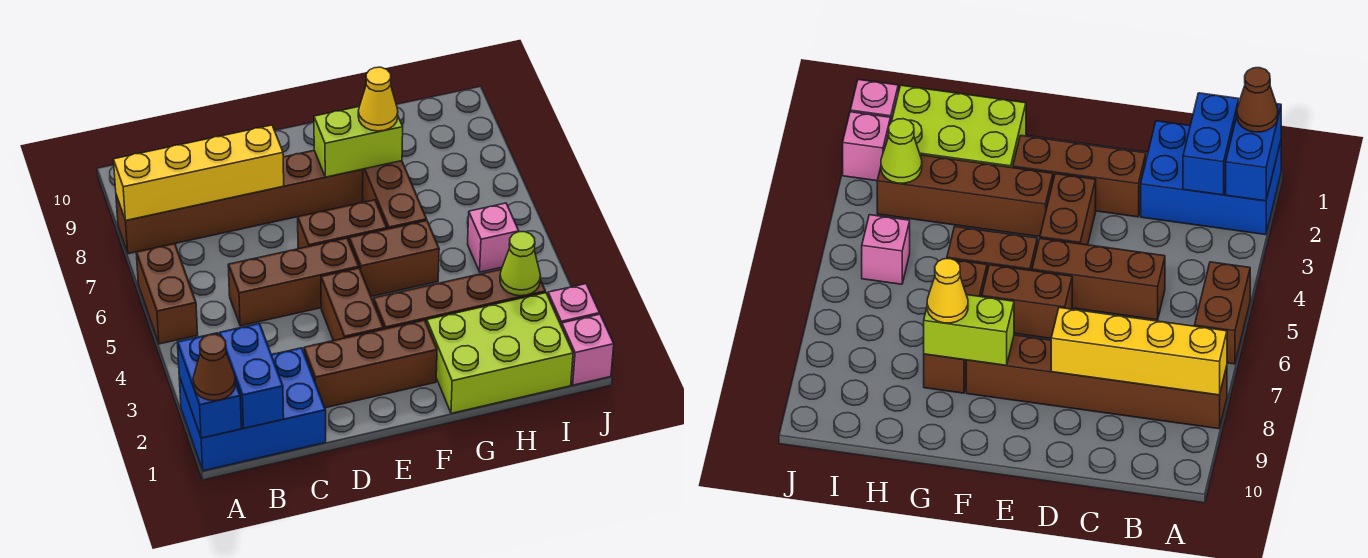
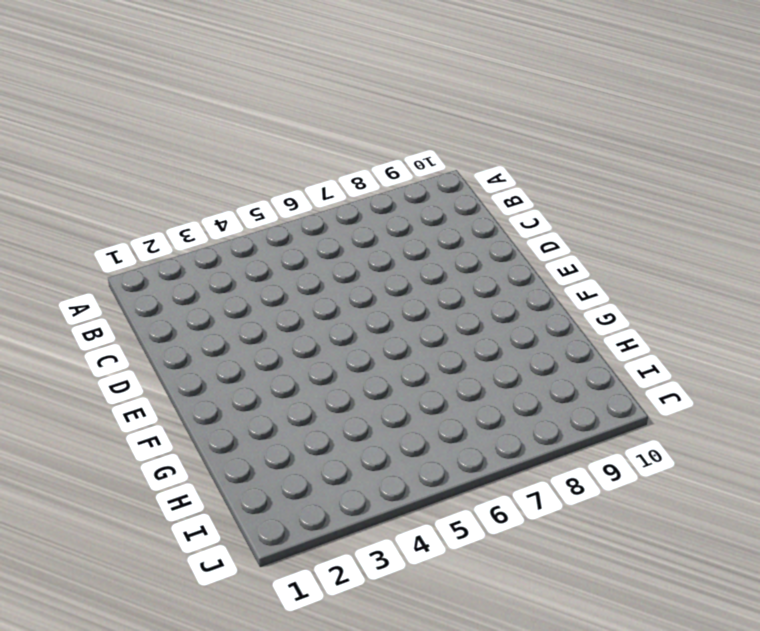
none -> blue brick A1:C2 level 1
none -> brown brick A5:A6 level 1
none -> brown brick A8:F8 level 1

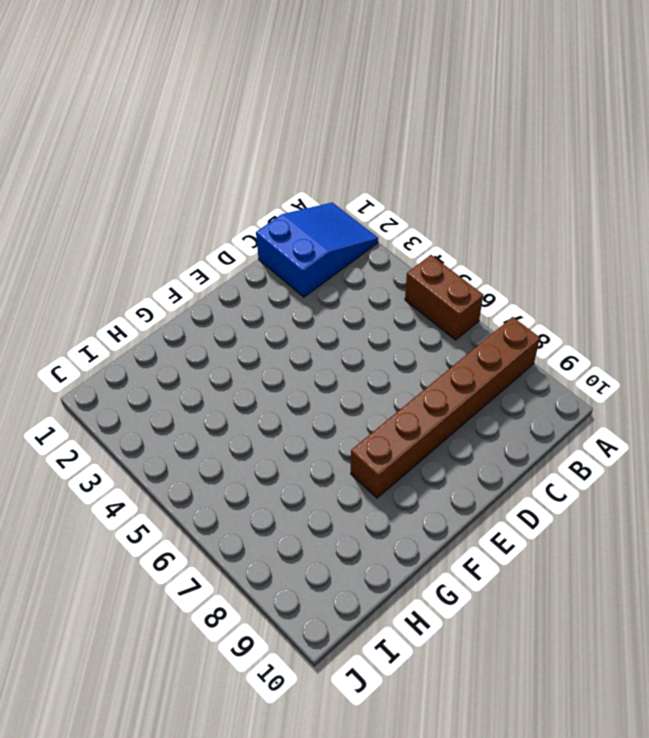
blue slope A1:C2 level 1 top C -> blue brick A1:C2 level 1
none -> brown brick C5:E5 level 1
none -> brown brick D2:F2 level 1
none -> brown brick E3:E4 level 1

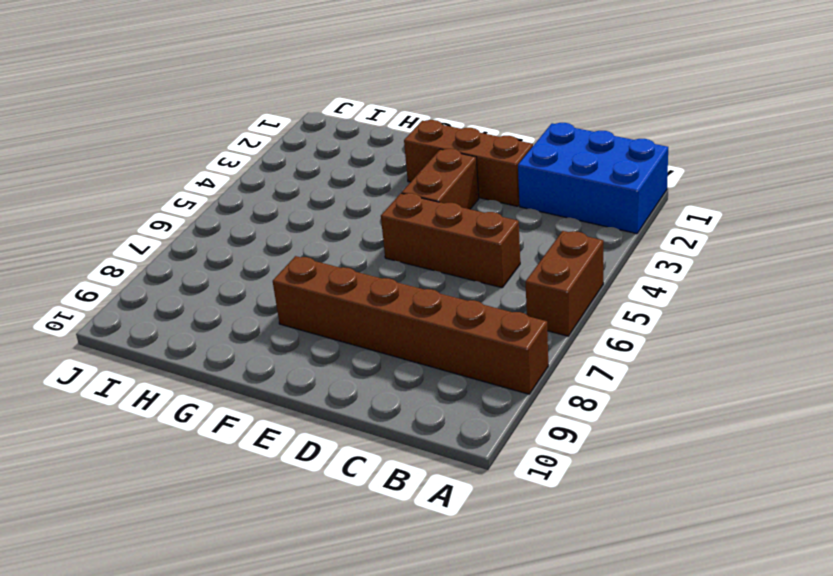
none -> brown brick E6:F6 level 1
none -> brown brick F3:I3 level 1
none -> brown brick F5:G5 level 1

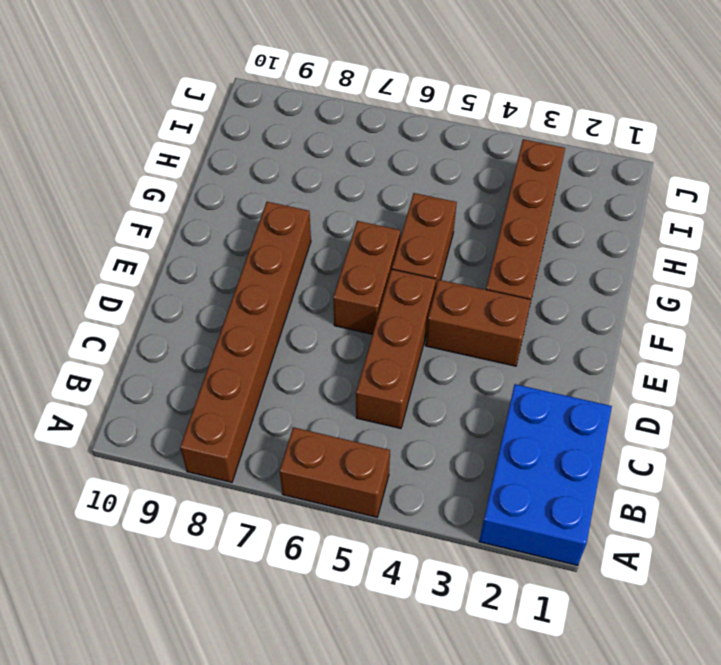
none -> brown brick D2:F2 level 1
none -> lime brick G1:I2 level 1
none -> brown brick G6:G8 level 1

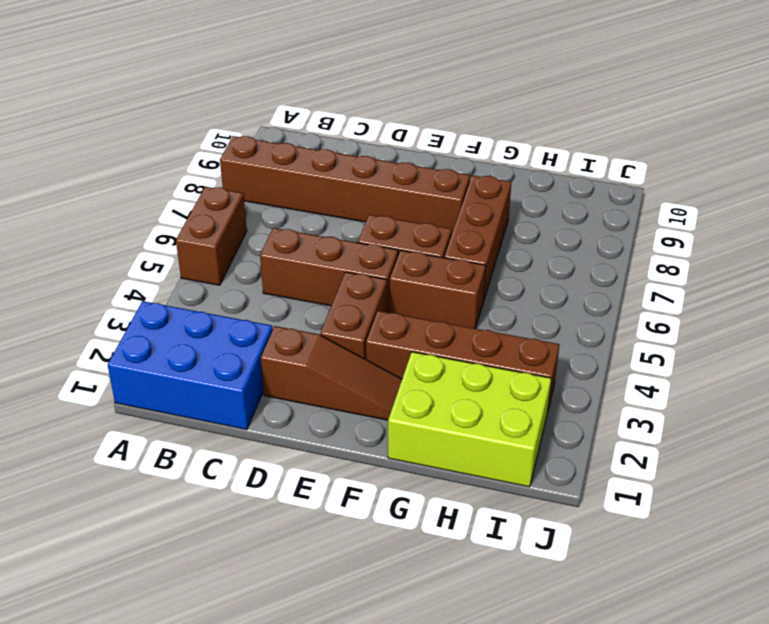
brown slope D2:F2 level 1 top D -> brown brick D2:F2 level 1
none -> pink brick I5 level 1
none -> pink brick J1 level 1
none -> pink brick J2 level 1

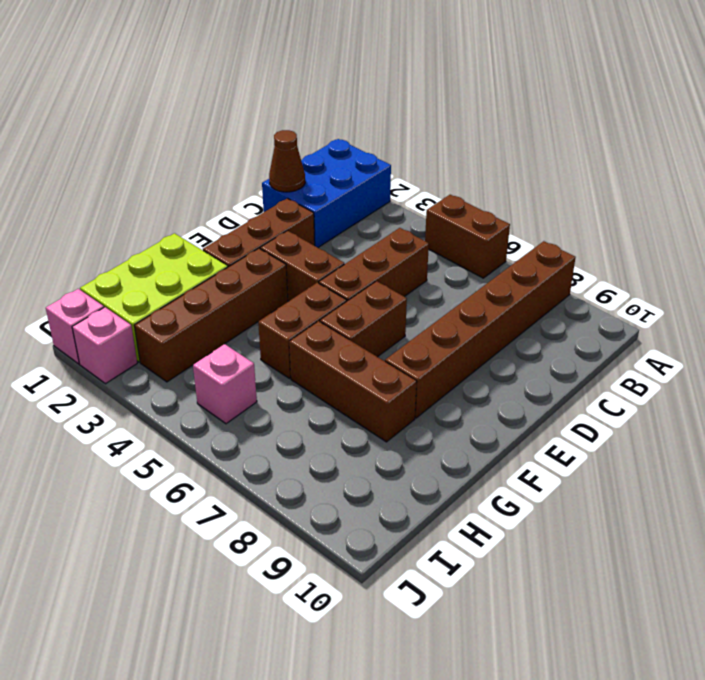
brown cone C1 level 2 -> brown cone A1 level 3
none -> blue brick A1:A2 level 2
none -> yellow brick A8:D8 level 2
none -> blue brick B1:B2 level 2

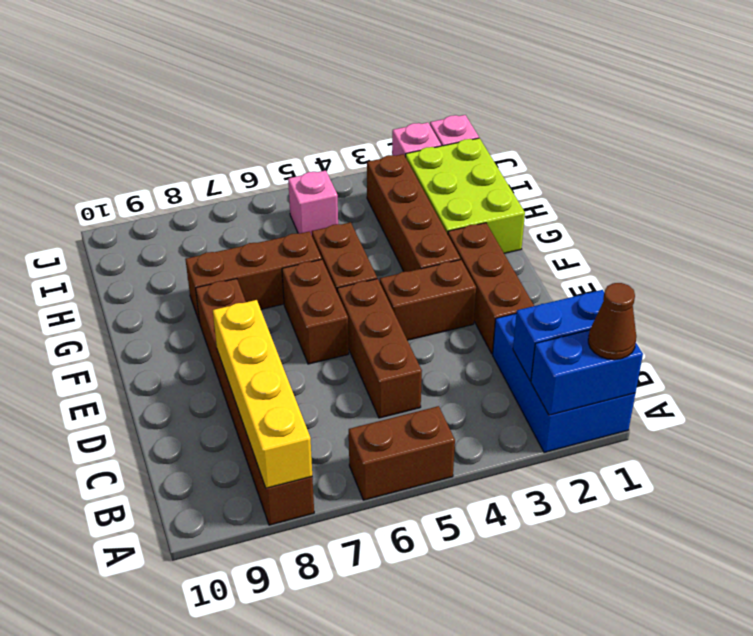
none -> lime brick F8:G8 level 2
none -> lime cone I3 level 2
none -> yellow cone G8 level 3

